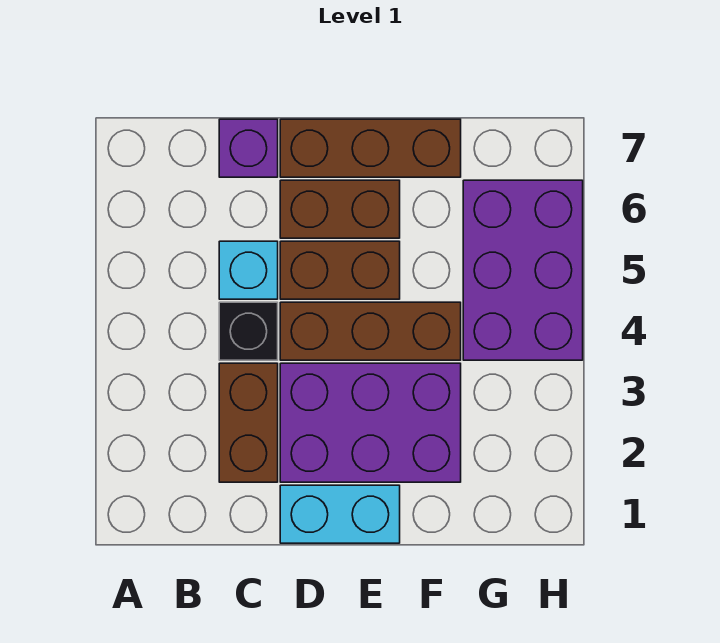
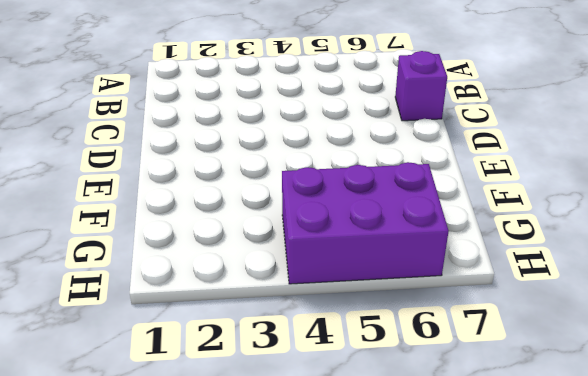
none -> brown brick C2:C3 level 1
none -> black brick C4 level 1

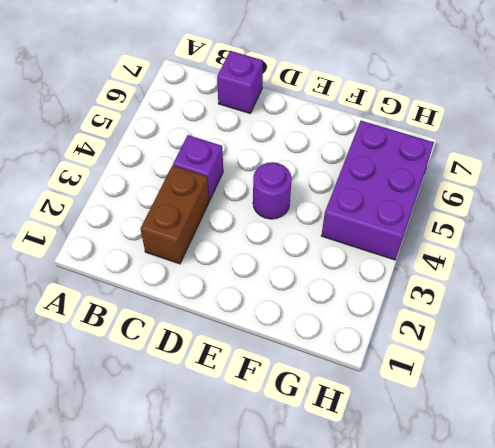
purple brick C4 level 1 -> black brick C4 level 1
purple round brick E4 level 1 -> brown brick D4:F4 level 1
none -> cyan brick C5 level 1
none -> cyan brick D1:E1 level 1

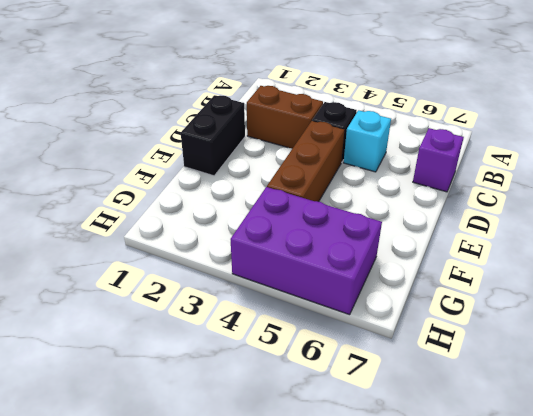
black brick D1:E1 level 1 -> cyan brick D1:E1 level 1
none -> purple brick D2:F3 level 1
none -> brown brick D5:E5 level 1

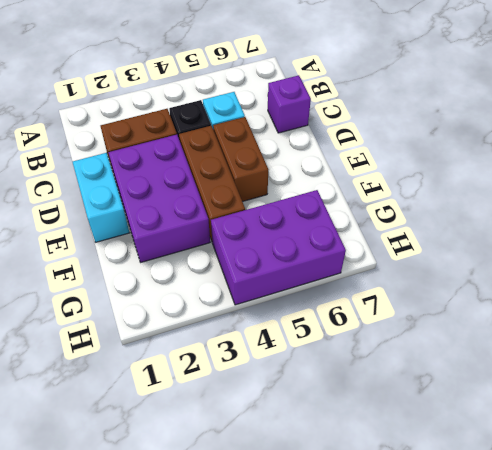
none -> brown brick D6:E6 level 1
none -> brown brick D7:F7 level 1

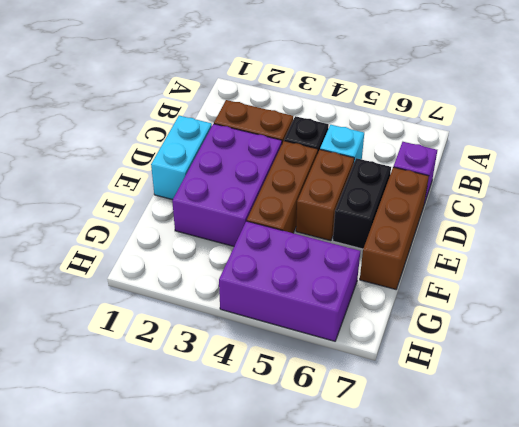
black brick D6:E6 level 1 -> brown brick D6:E6 level 1

